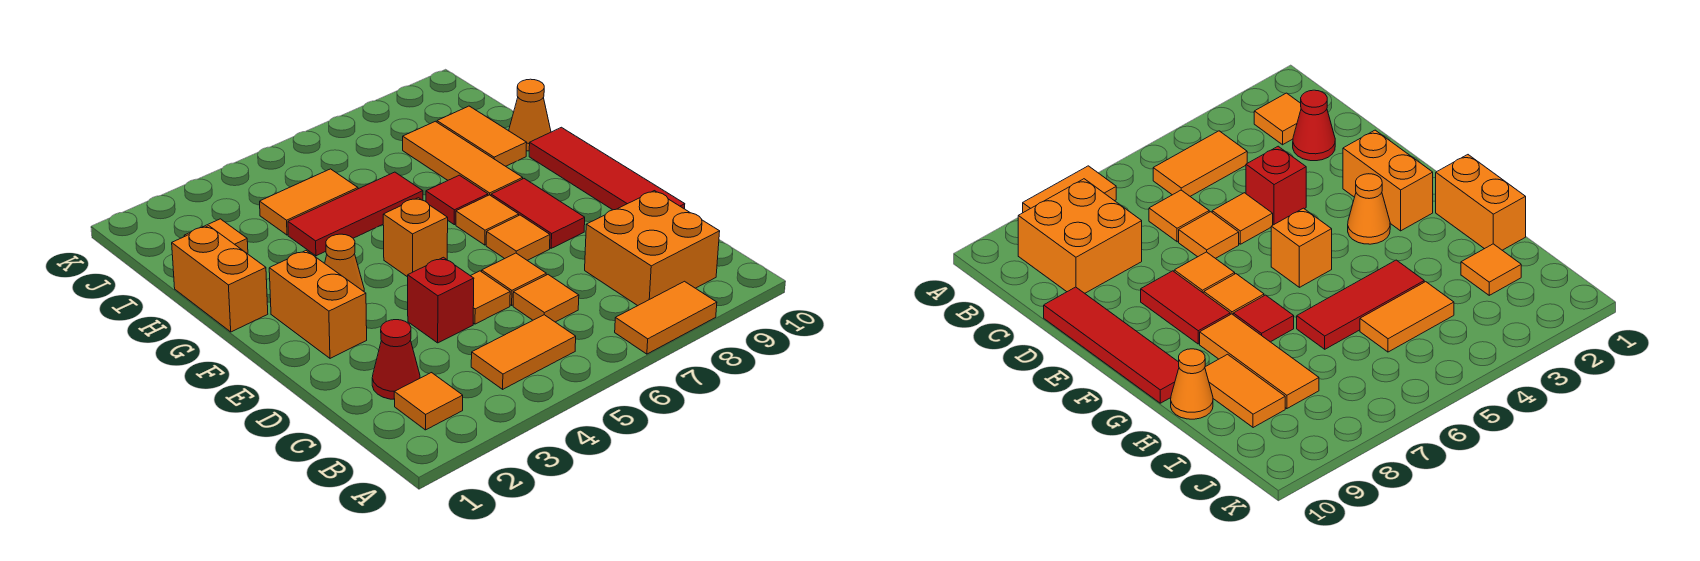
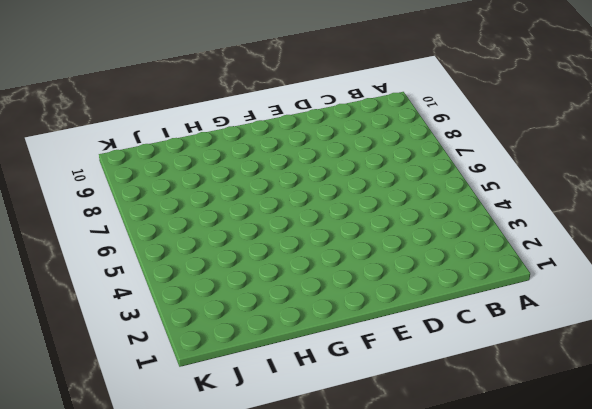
none -> orange tile A7:A8 level 1
none -> orange tile B2 level 1
none -> orange tile B4:B5 level 1

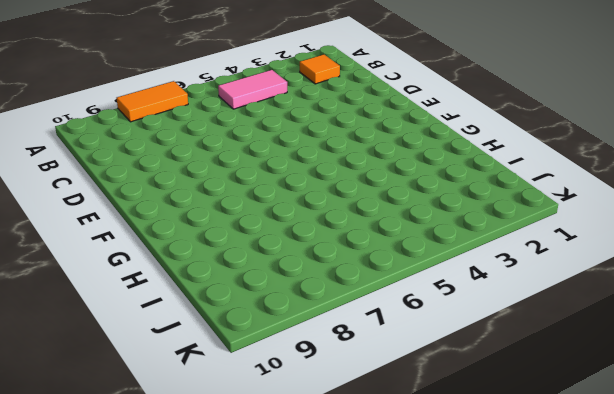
pink tile B4:B5 level 1 -> orange tile B4:B5 level 1
none -> orange brick B8:C9 level 1
none -> red cone C2 level 1
none -> orange tile C6 level 1

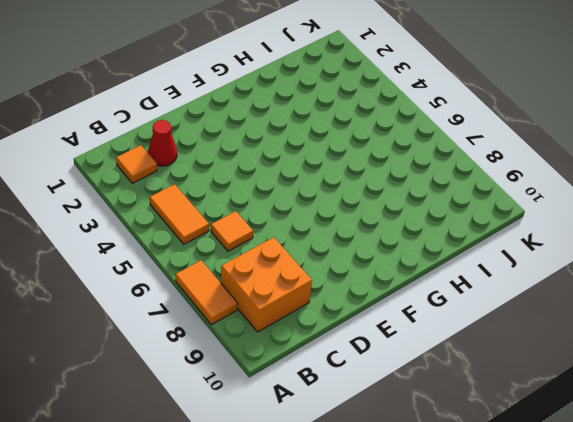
none -> red brick D4 level 1
none -> orange tile D5 level 1
none -> orange tile D6 level 1

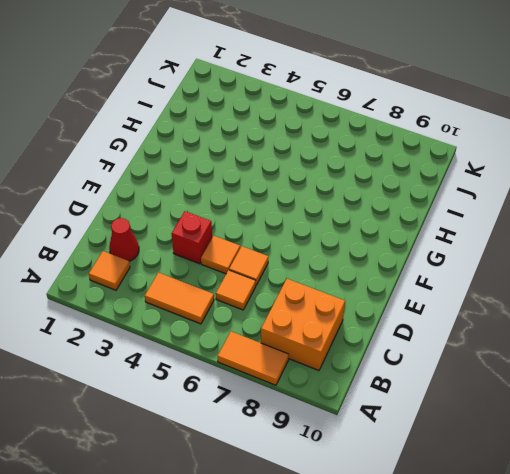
none -> red tile D10:G10 level 1
none -> orange brick E2:F2 level 1
none -> orange tile E7 level 1

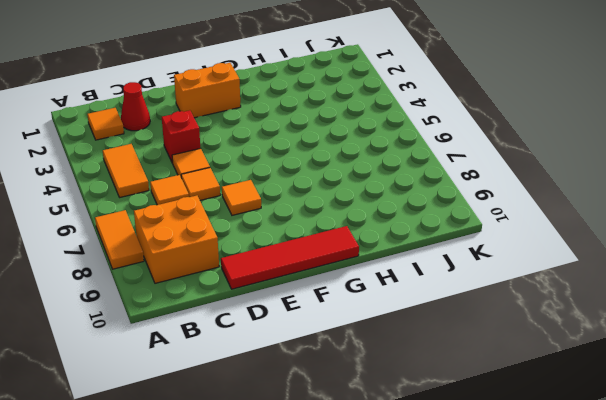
none -> red tile E8:F8 level 1
none -> orange cone F3 level 1
none -> orange brick F5 level 1

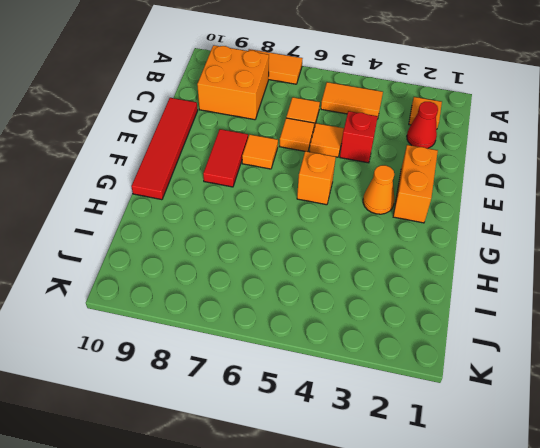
none -> orange tile F7 level 1
none -> orange brick G1:H1 level 1
none -> red tile G7 level 1

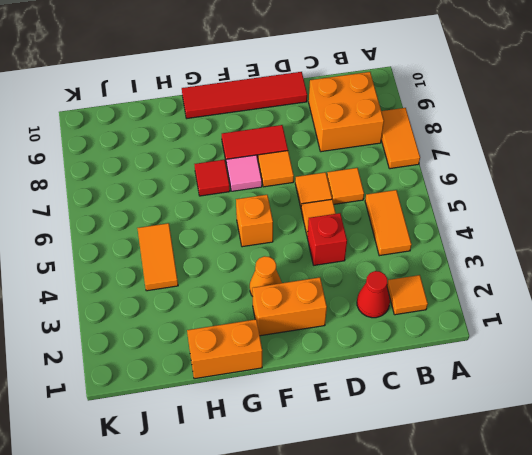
pink tile F7 level 1 -> orange tile F7 level 1
none -> orange tile G8:I8 level 1
none -> red tile H4:H6 level 1
none -> orange tile H9:I9 level 1

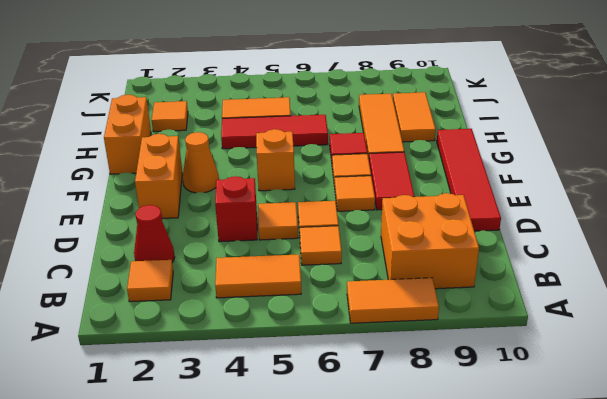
none -> orange cone H10 level 1

